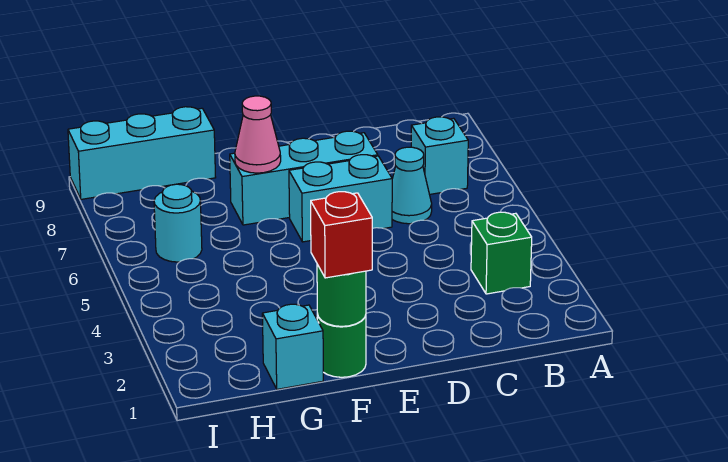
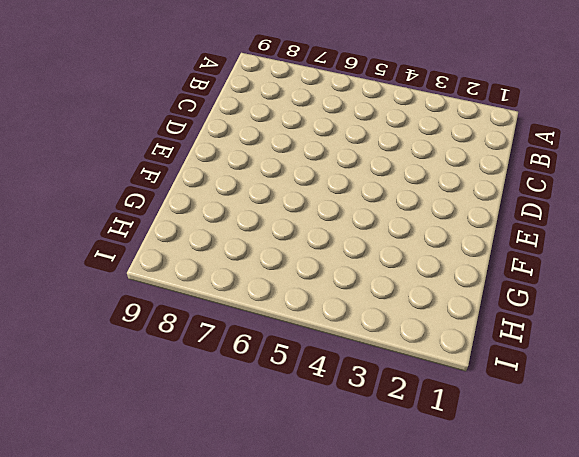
none -> green brick B3 level 1
none -> cyan brick B7 level 1
none -> cyan cone C6 level 1

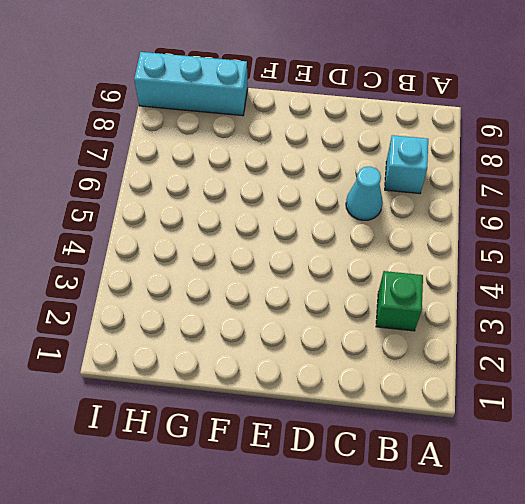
none -> cyan brick D6:E6 level 1
none -> cyan brick D7:F7 level 1
none -> green round brick F1 level 1

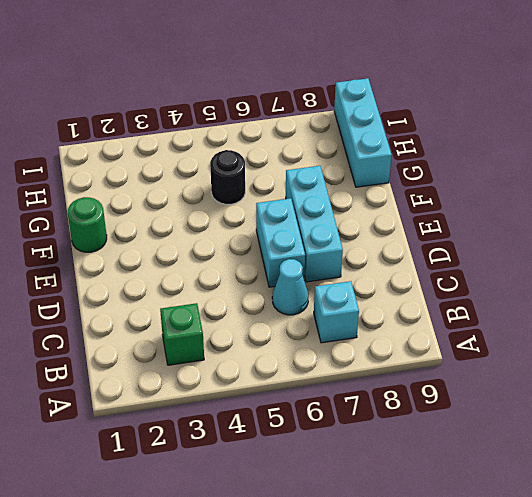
black round brick G5 level 1 -> none
none -> cyan brick G1 level 1
none -> cyan round brick H6 level 1
none -> green round brick F1 level 2

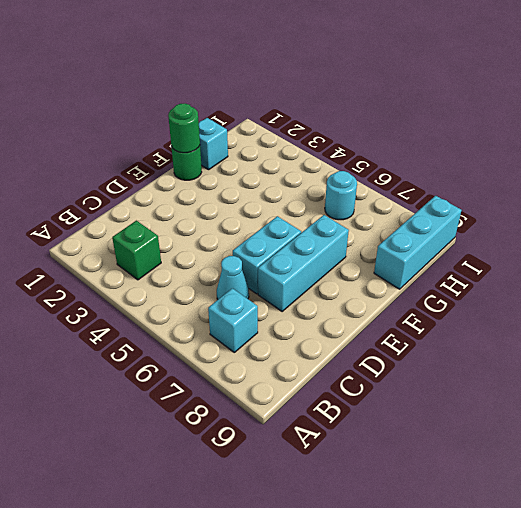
none -> pink cone F7 level 2
none -> red brick F1 level 3

